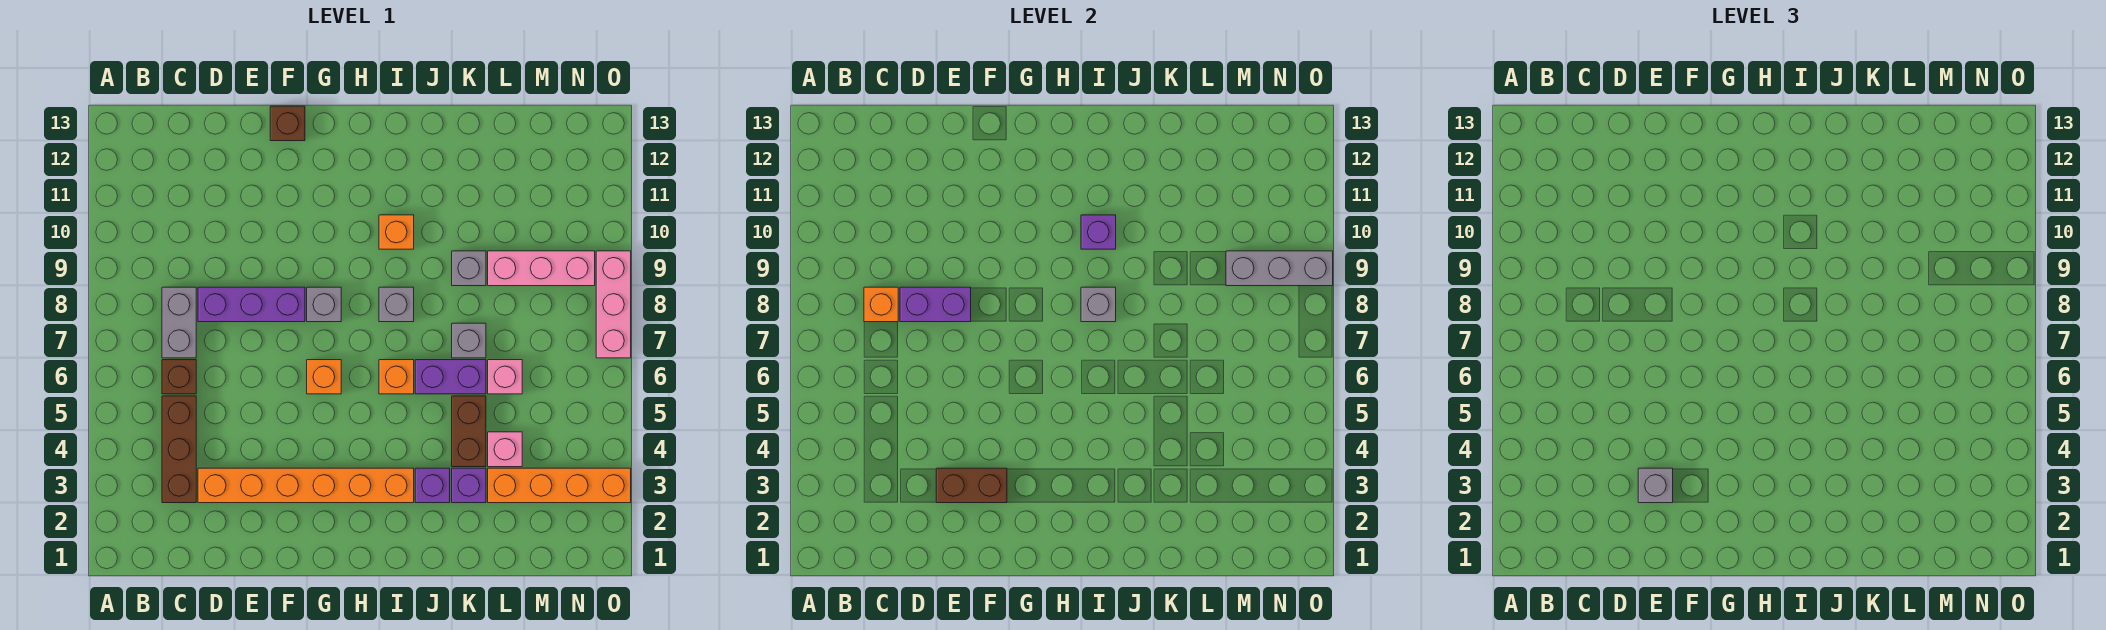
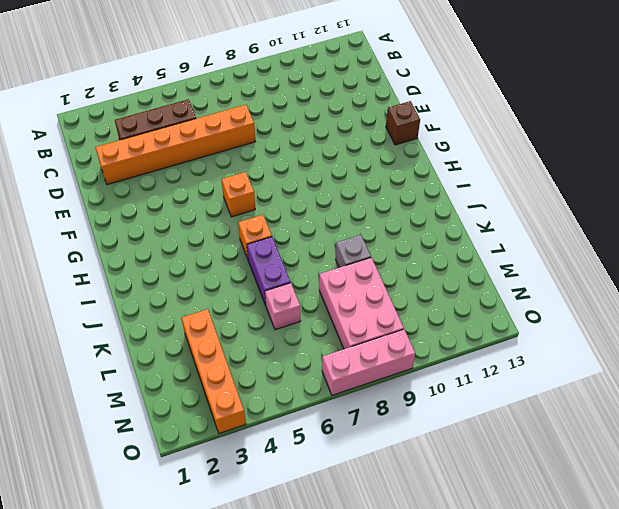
orange brick D2:D7 level 1 -> orange brick D3:I3 level 1
pink brick L8:N9 level 1 -> pink brick L9:N9 level 1
none -> brown brick C6 level 1
none -> grey brick C7:C8 level 1
none -> purple brick D8:F8 level 1

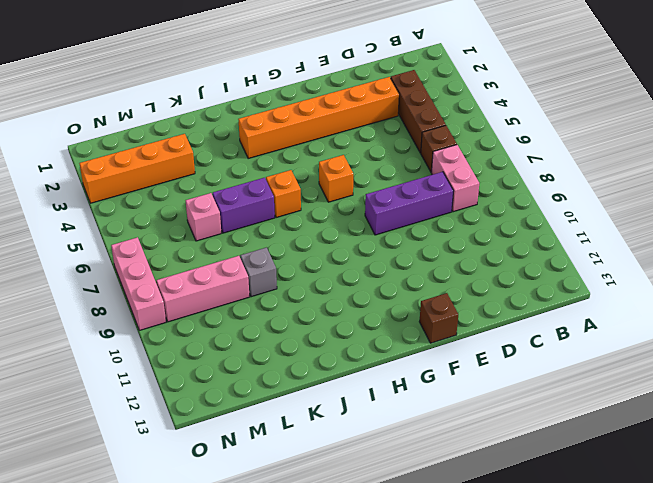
pink brick C7:C8 level 1 -> grey brick C7:C8 level 1
none -> grey brick G8 level 1
none -> grey brick I8 level 1
none -> orange brick I10 level 1

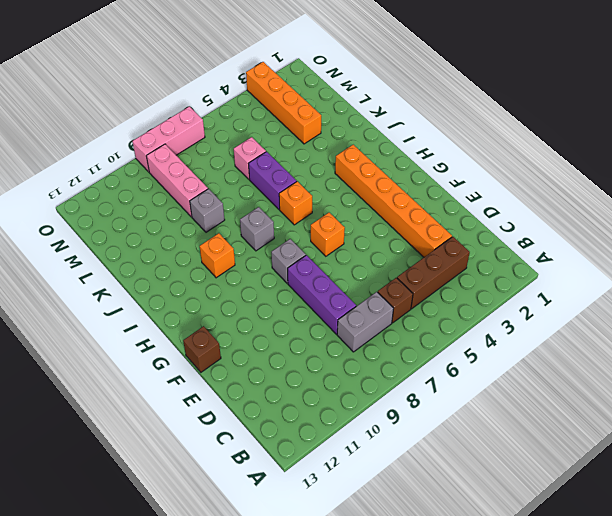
none -> purple brick J3 level 1
none -> purple brick K3 level 1
none -> brown brick K4:K5 level 1

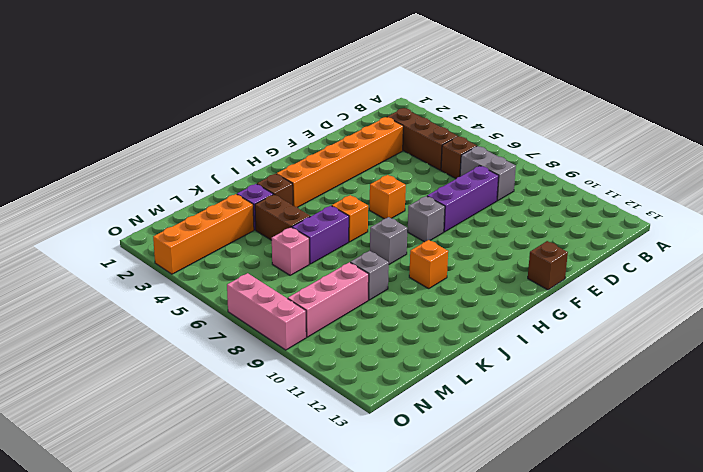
brown brick J3 level 1 -> purple brick J3 level 1
none -> grey brick K7 level 1
none -> pink brick L4 level 1
none -> orange brick C8 level 2

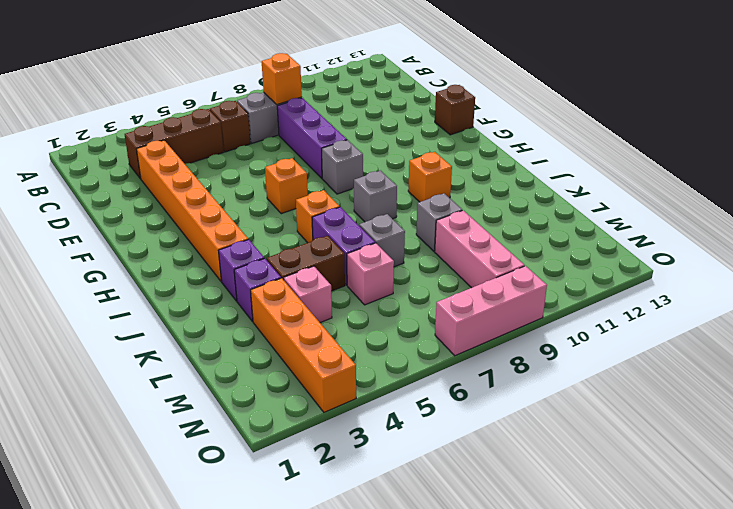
none -> purple brick D8:E8 level 2
none -> brown brick E3:F3 level 2
none -> grey brick I8 level 2

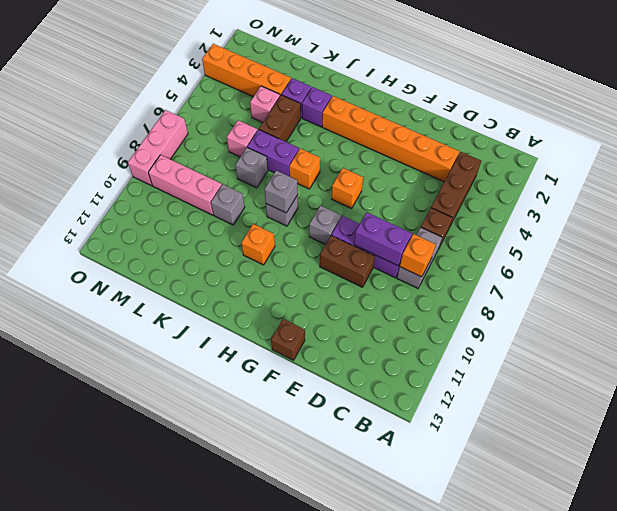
brown brick E9:F9 level 1 -> brown brick E3:F3 level 2
none -> purple brick I10 level 2
none -> grey brick M9:O9 level 2
none -> grey brick E3 level 3

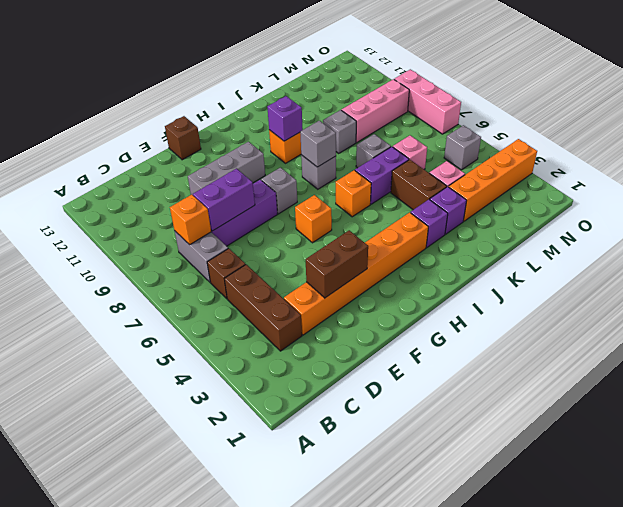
grey brick E10:G10 level 1 -> grey brick M9:O9 level 2
grey brick N5 level 1 -> grey brick E3 level 3

